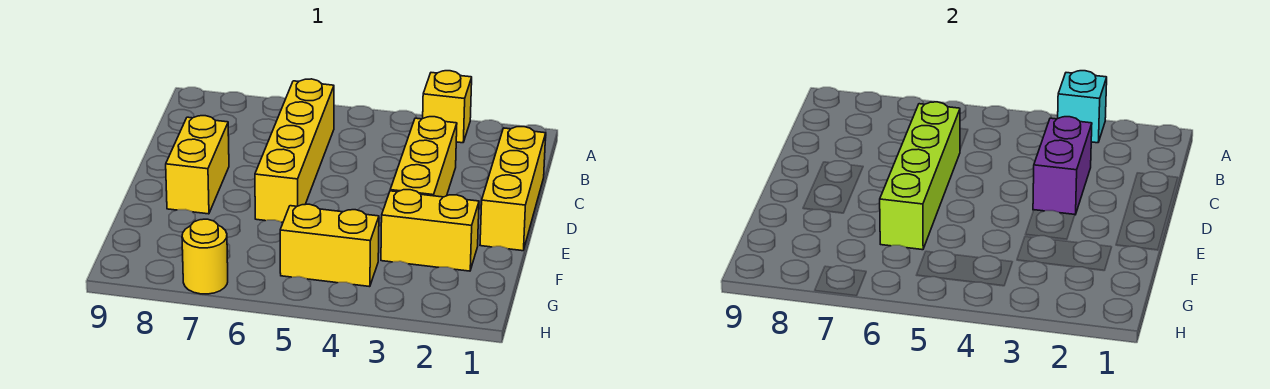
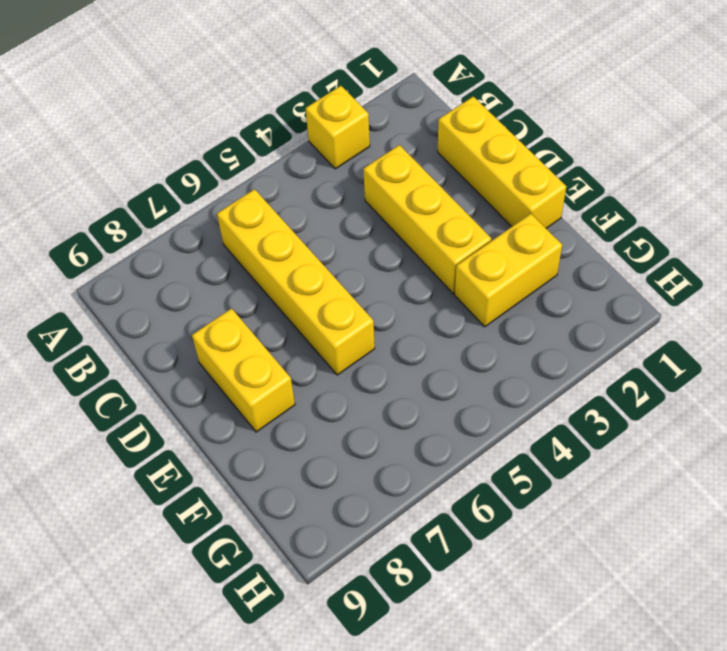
none -> yellow brick G4:G5 level 1
none -> yellow round brick H7 level 1

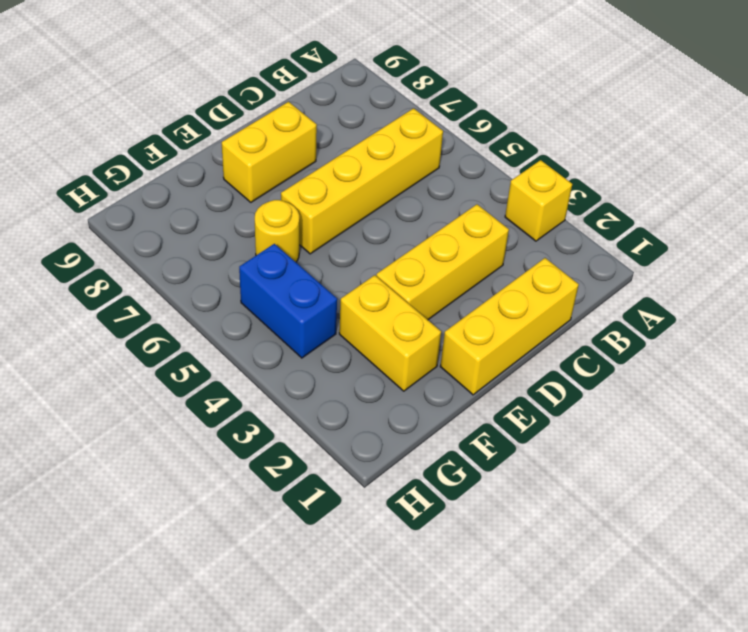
yellow round brick F6 level 1 -> yellow round brick H7 level 1
blue brick G4:G5 level 1 -> yellow brick G4:G5 level 1
none -> cyan brick A3 level 2
none -> purple brick C3:D3 level 2

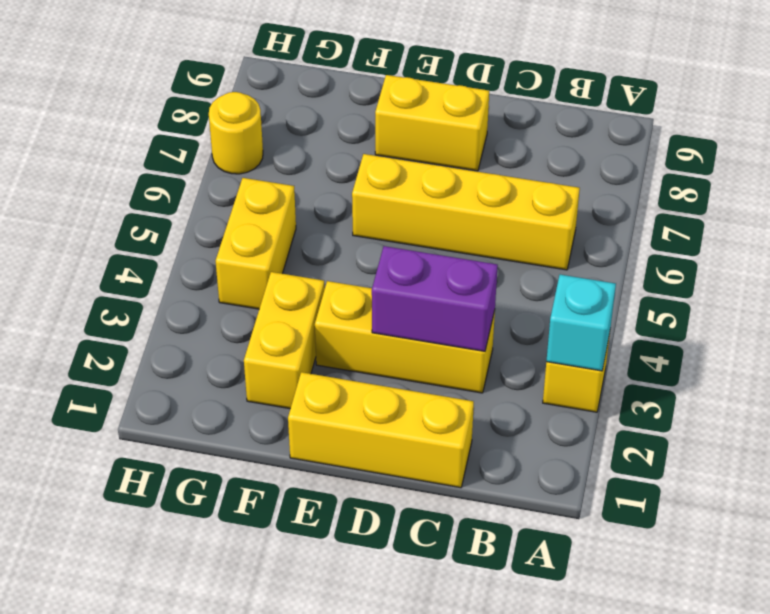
none -> lime brick C6:F6 level 2

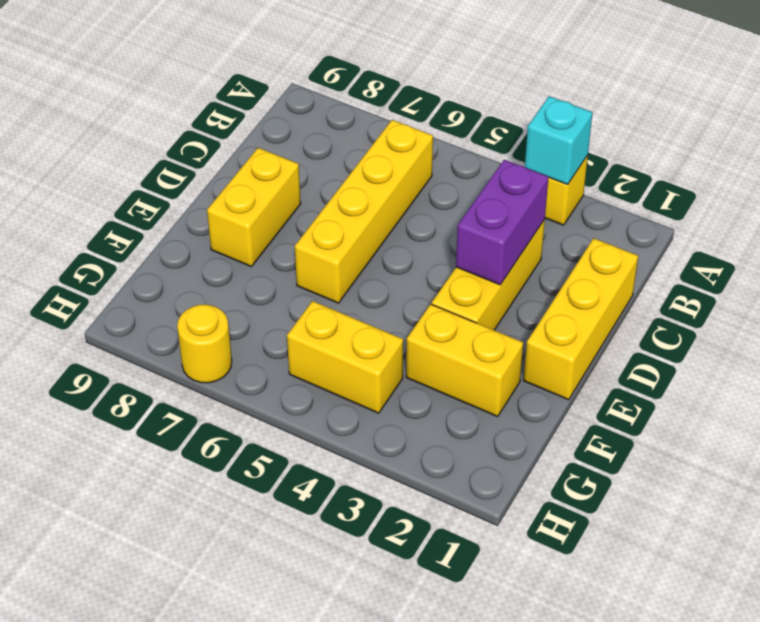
none -> lime brick C6:F6 level 2

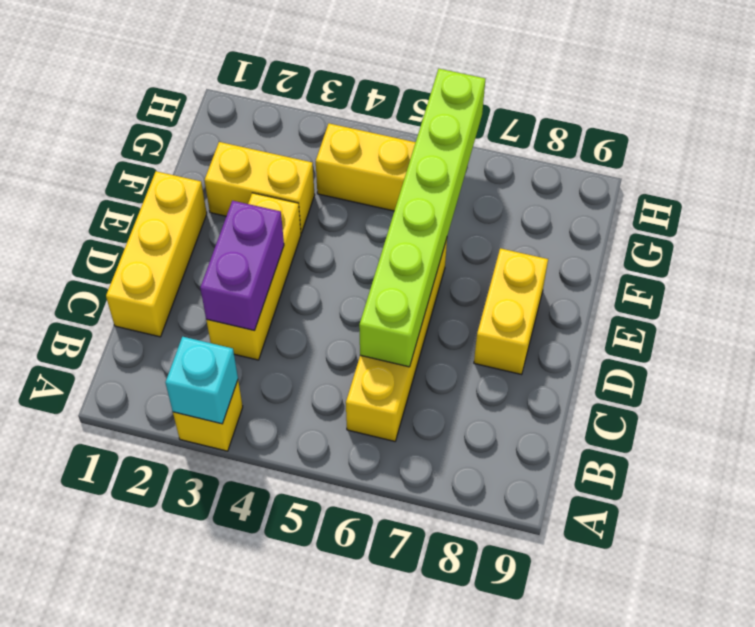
lime brick C6:H6 level 2 -> lime brick C6:F6 level 2
none -> yellow round brick H7 level 1

